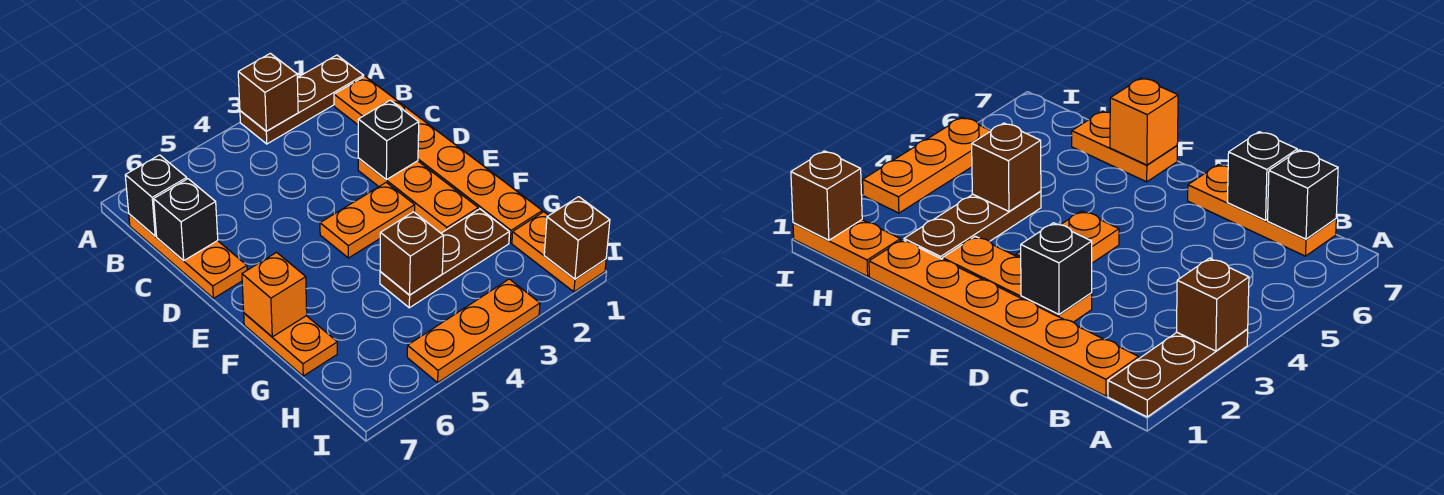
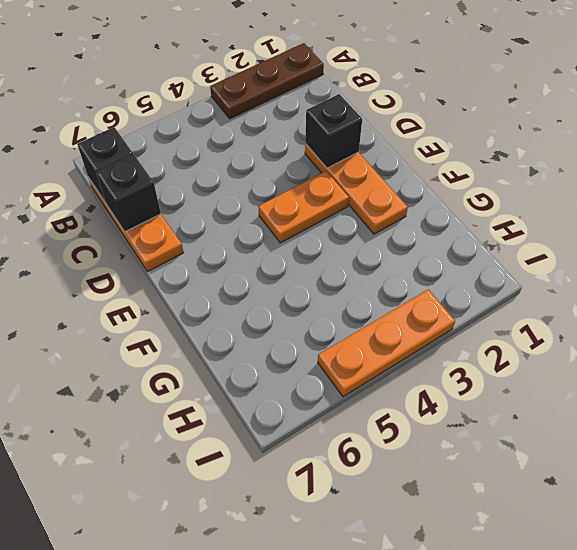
none -> orange plate B1:G1 level 1
none -> orange plate F7:G7 level 1
none -> brown plate G2:G4 level 1

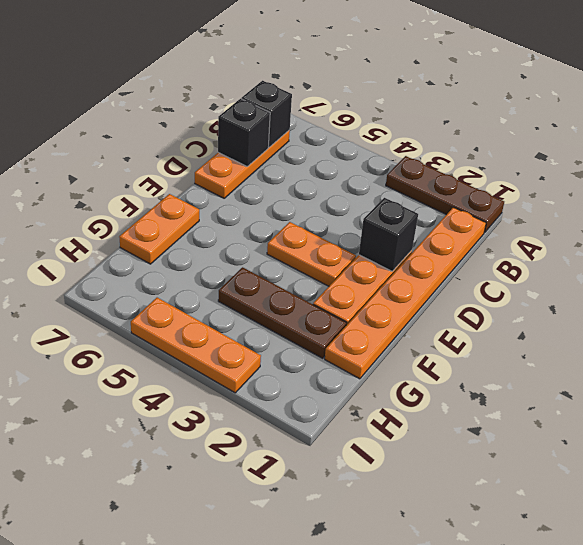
none -> orange plate H1:I1 level 1
none -> brown brick A3 level 2
none -> orange brick F7 level 2

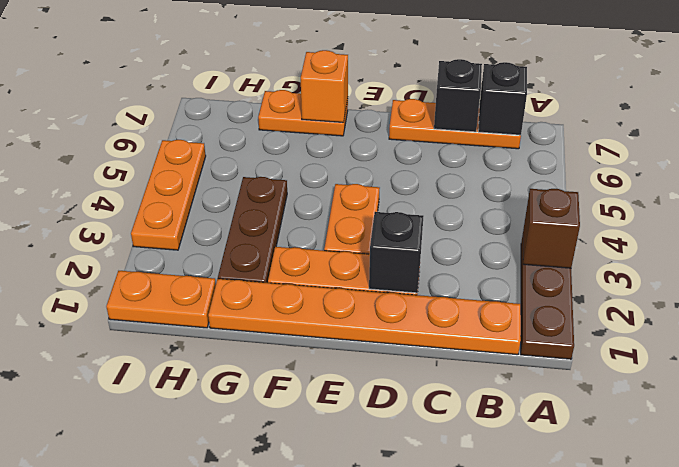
none -> brown brick G4 level 2
none -> brown brick I1 level 2

